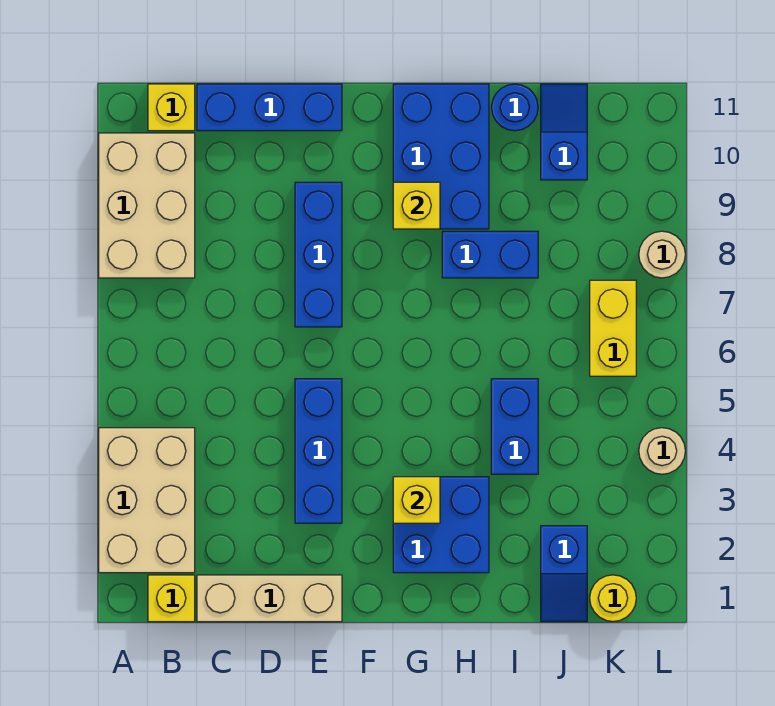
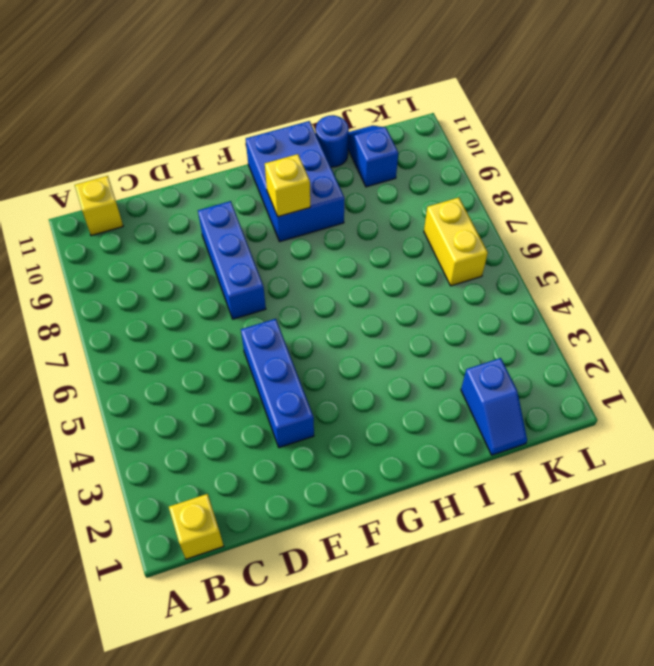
none -> tan brick A2:B4 level 1
none -> tan brick A8:B10 level 1
none -> tan brick C1:E1 level 1

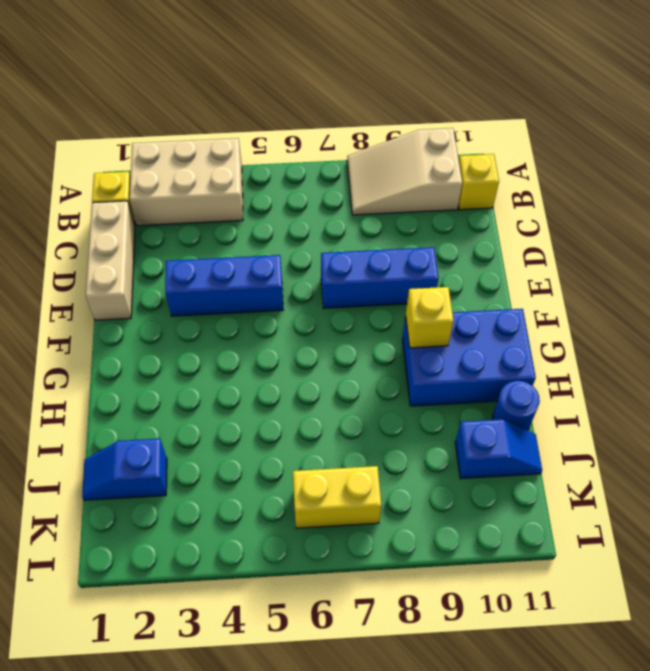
tan slope A8:B10 level 1 top 10 -> tan brick A8:B10 level 1
none -> blue brick C11:E11 level 1
none -> blue brick G2:H3 level 1
none -> blue brick H8:I8 level 1

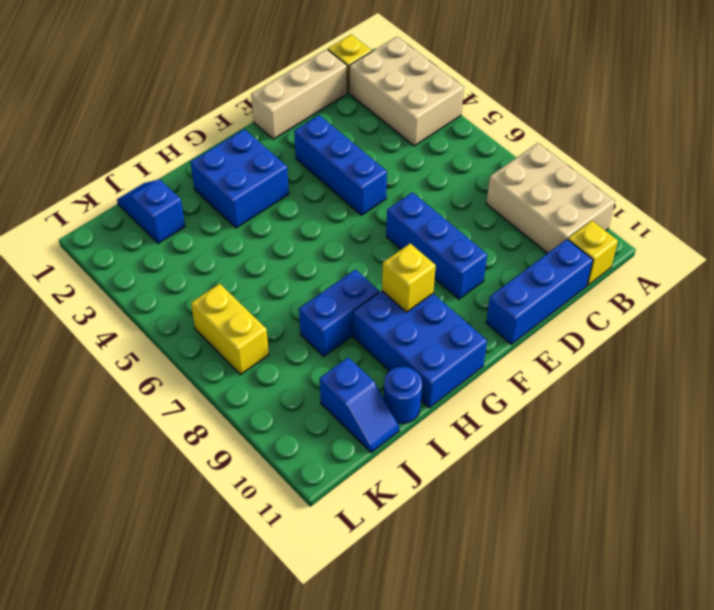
none -> blue brick I4:I5 level 1
none -> yellow round brick K1 level 1
none -> tan round brick L4 level 1

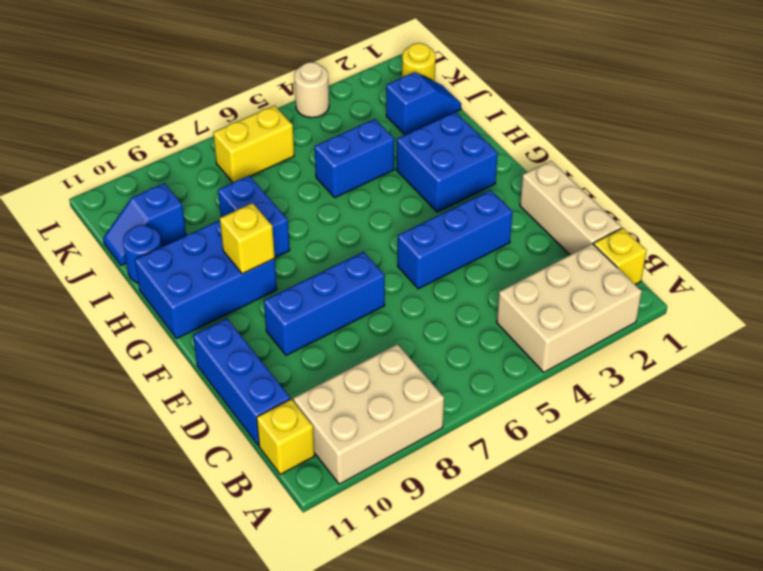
none -> tan round brick L8 level 1
none -> yellow brick G3 level 2

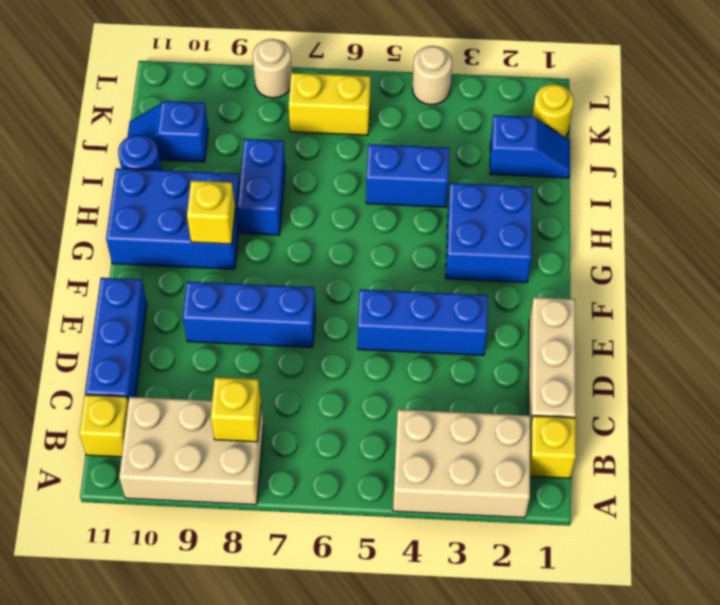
yellow brick B8 level 2 -> yellow brick G3 level 2

